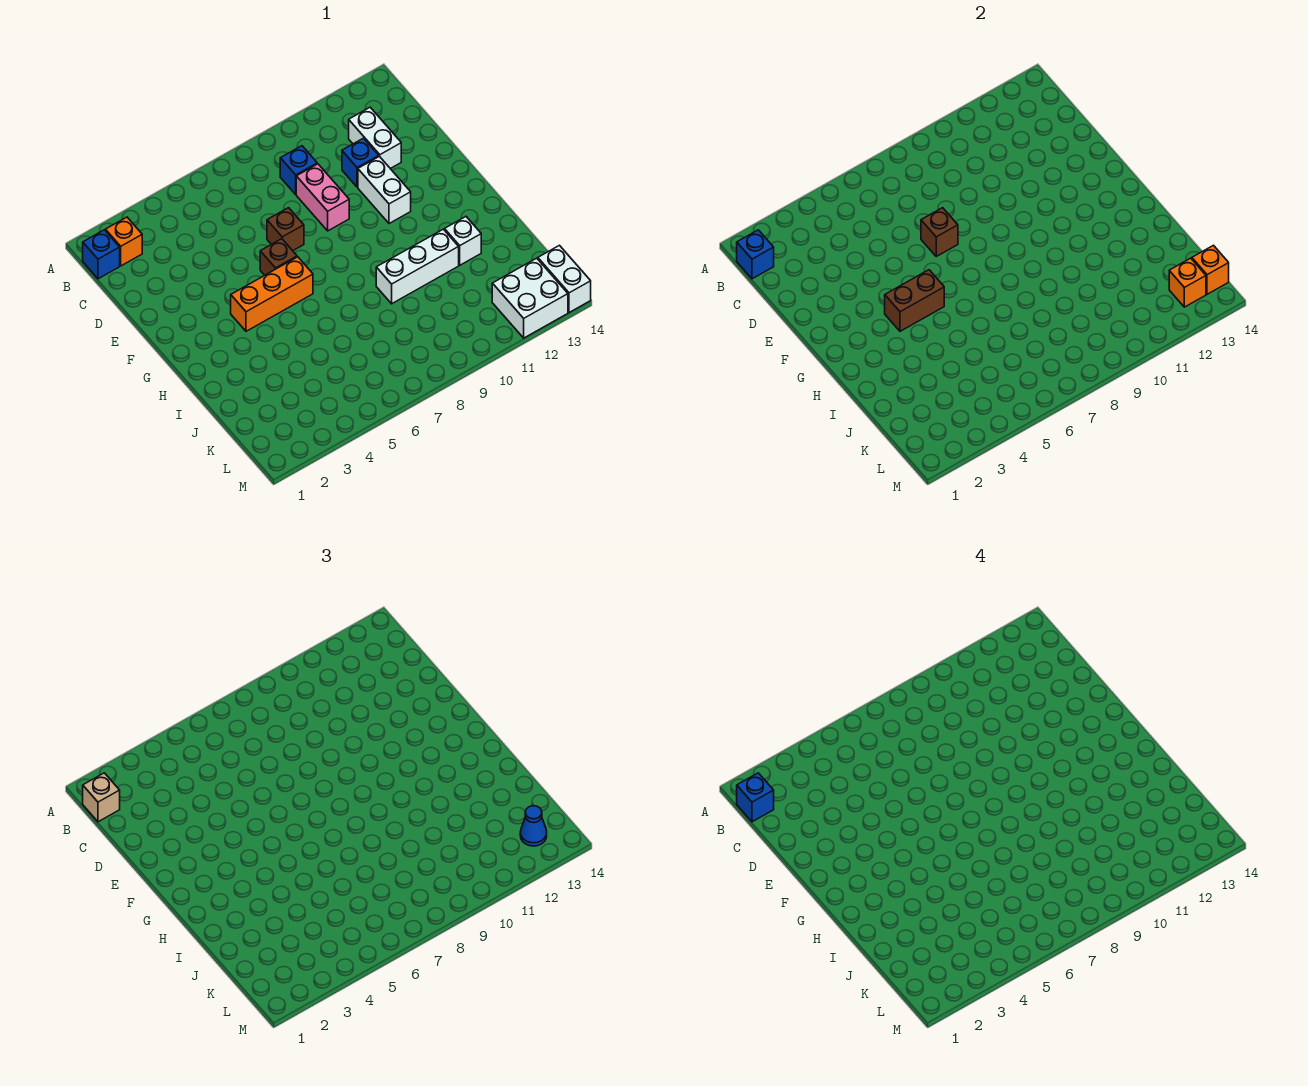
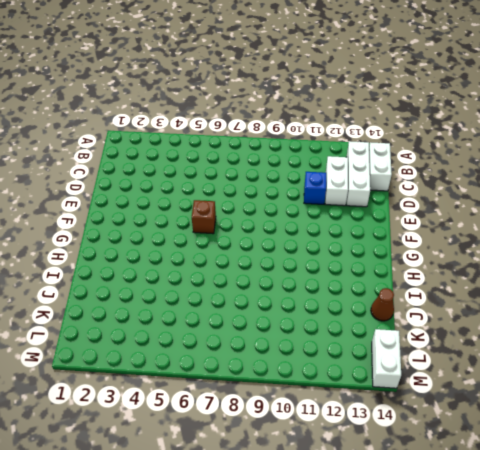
white brick B13:D13 level 1 -> white brick I9:I11 level 1
white brick B14:C14 level 1 -> white brick E11:F11 level 1
brown cone J14 level 1 -> none
none -> blue brick B1 level 1
none -> orange brick B2 level 1
none -> blue brick C9 level 1

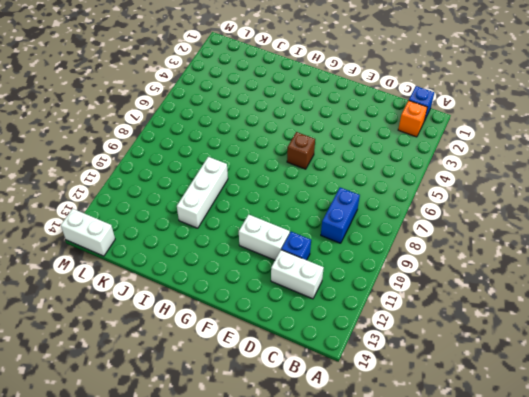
blue brick C8:C9 level 1 -> blue brick C9 level 1
none -> pink brick D9:E9 level 1
none -> brown brick E7 level 1
none -> orange brick G4:G6 level 1

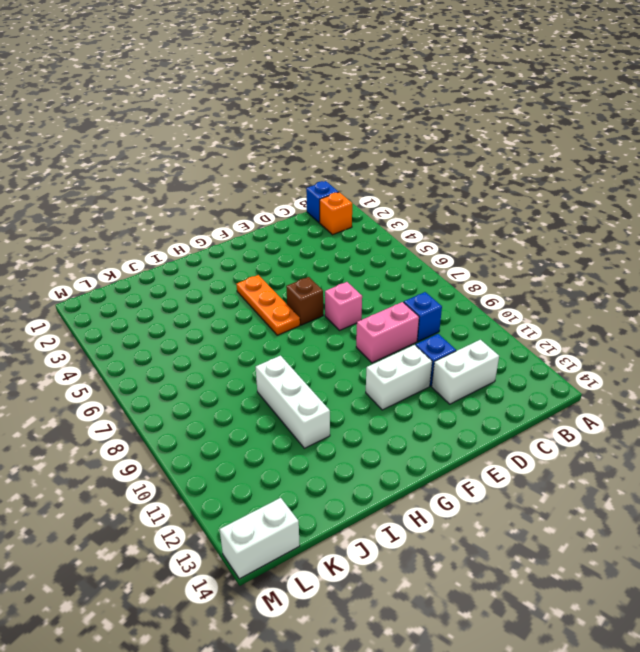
pink brick E7 level 1 -> brown brick E7 level 1
orange plate G4:G6 level 1 -> orange brick G4:G6 level 1
none -> white brick I12 level 1
none -> white brick L12:M13 level 1
none -> blue brick B1 level 2

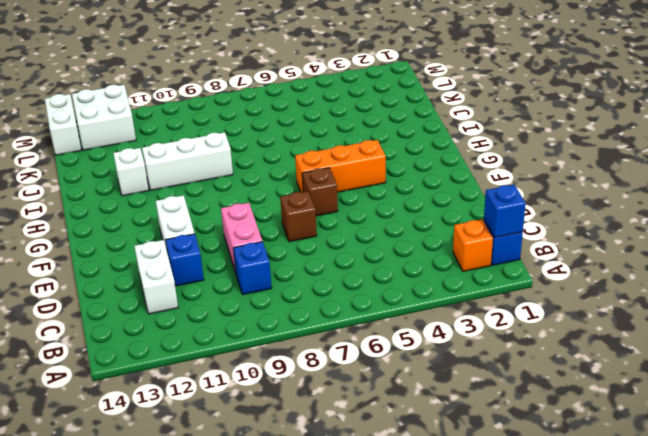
none -> brown brick E7 level 2
none -> brown brick G4:G5 level 2
none -> orange brick L13 level 2

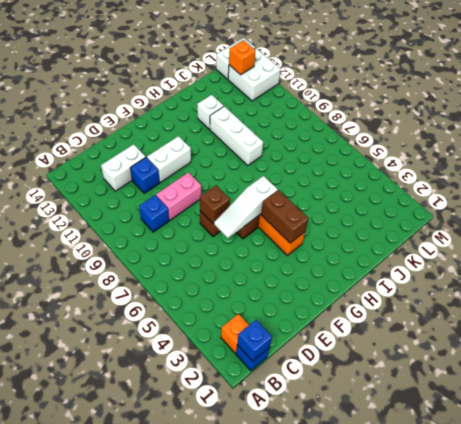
white slope E6:G6 level 2 top G -> none
none -> orange brick L14 level 2
none -> tan brick B1 level 3
none -> blue cone L13 level 3

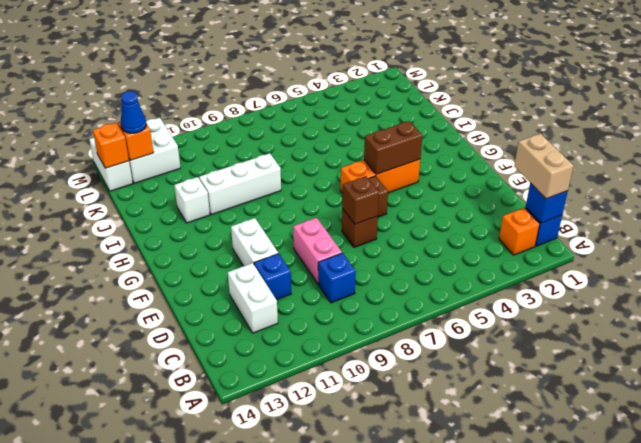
tan brick B1:C1 level 3 -> tan brick B1 level 3
none -> blue brick B1 level 4

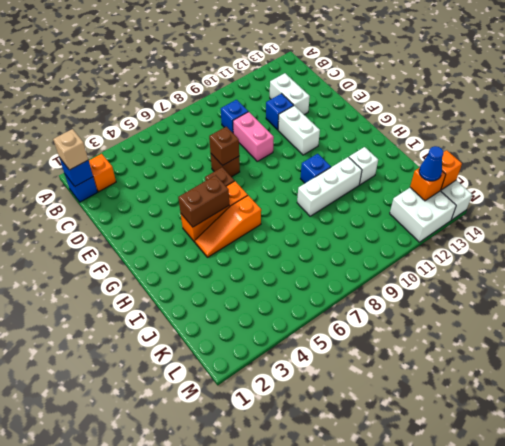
orange slope H4:H6 level 1 top 6 -> none
blue brick H10 level 1 -> blue brick B1 level 4

